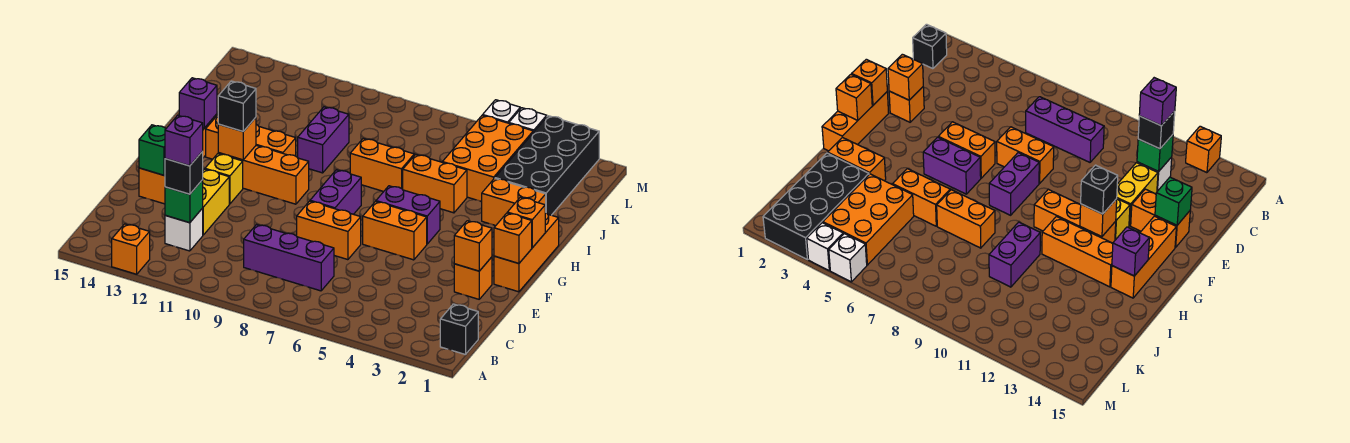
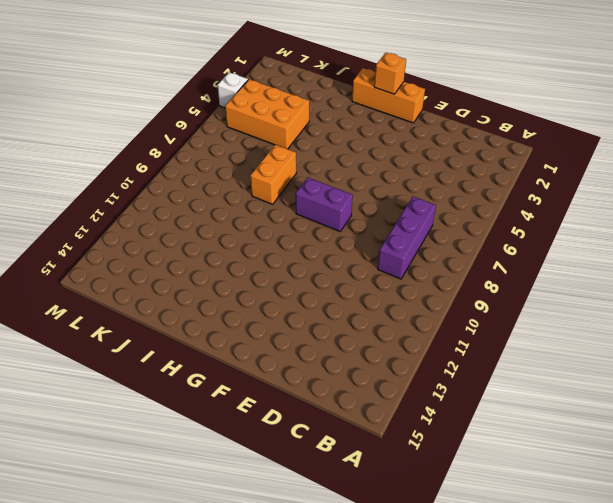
none -> orange brick A13 level 1
none -> black brick B1 level 1
none -> white brick C12 level 1
none -> yellow brick D12:E12 level 1

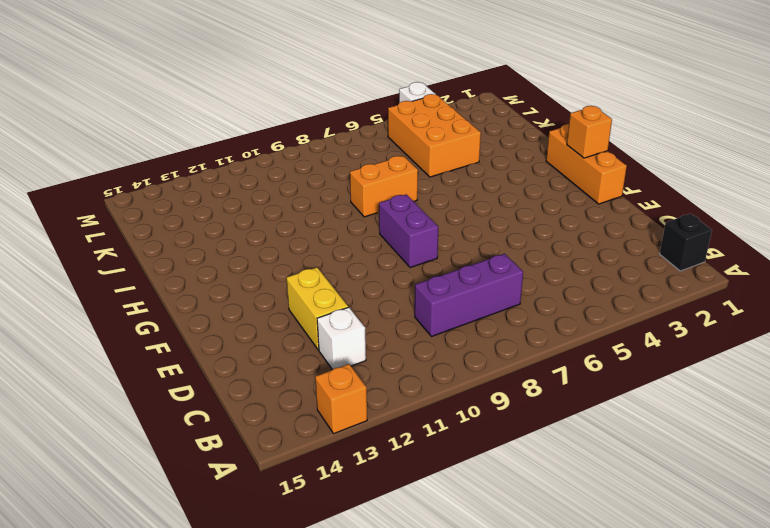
none -> orange brick E2 level 1
none -> orange brick E7:E8 level 1
none -> orange brick E13:E14 level 1
none -> orange brick F5:F6 level 1

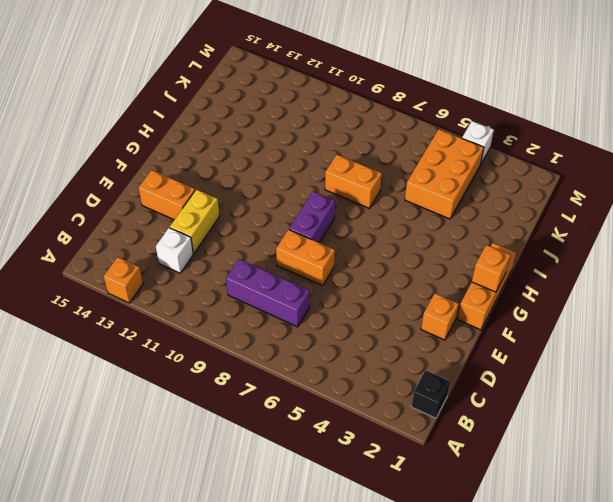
none -> orange brick F5:F6 level 1
none -> yellow brick F12 level 1
none -> orange brick F14:H14 level 1
none -> purple brick G5:G6 level 1

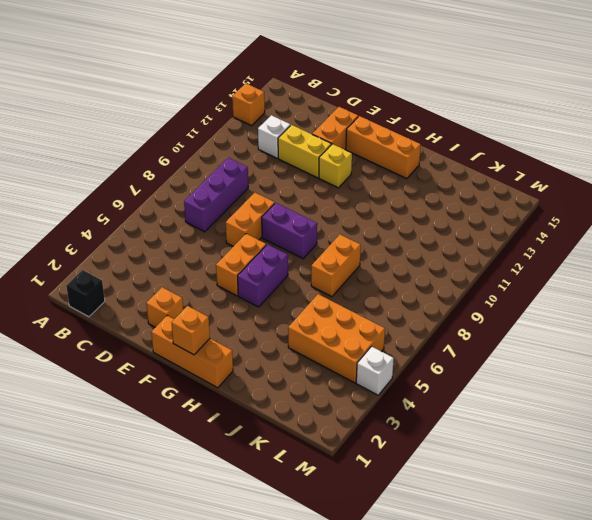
none -> orange brick G10:G12 level 1
none -> orange brick H11:H13 level 1
none -> orange brick I2:I3 level 1
none -> orange brick I5:I6 level 1

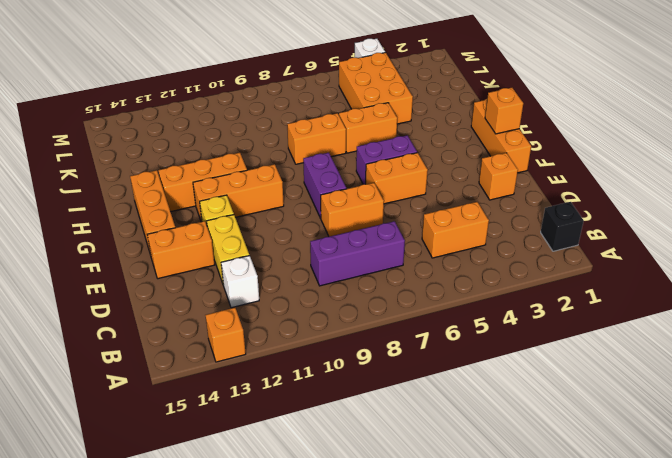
orange brick C4:C5 level 1 -> orange brick I2:I3 level 1
none -> purple brick I10:J10 level 1
none -> black brick J2:M3 level 1
none -> white brick M5 level 1
none -> green brick C12 level 2

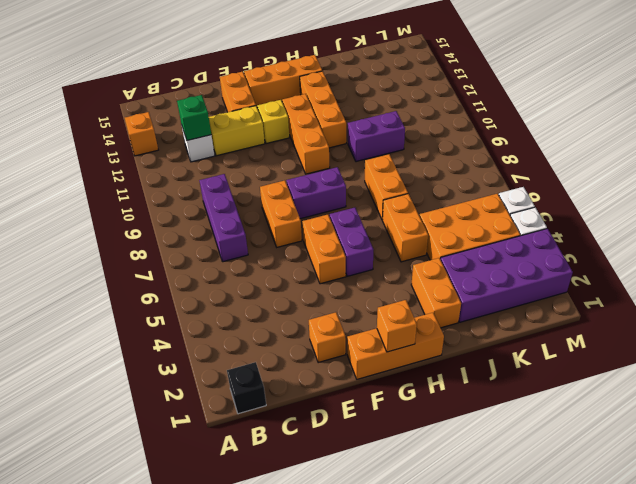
purple brick J2:M3 level 1 -> black brick J2:M3 level 1
none -> orange brick E2 level 2
none -> green brick E14 level 2
none -> orange brick F1 level 2
none -> orange brick G12 level 2

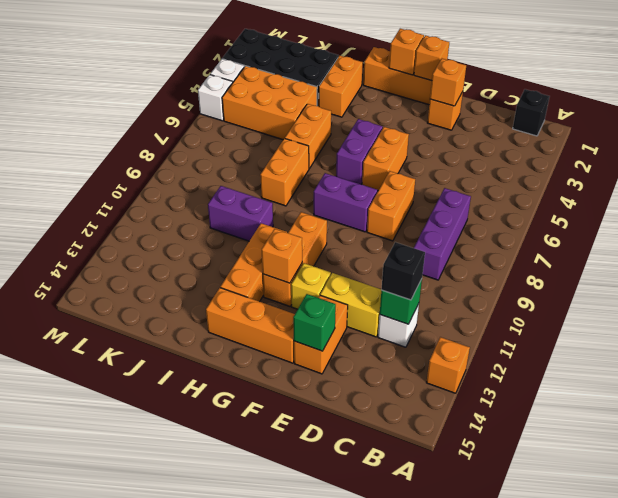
none -> purple brick H14 level 2
none -> black brick G12 level 3
none -> purple brick C12 level 4

